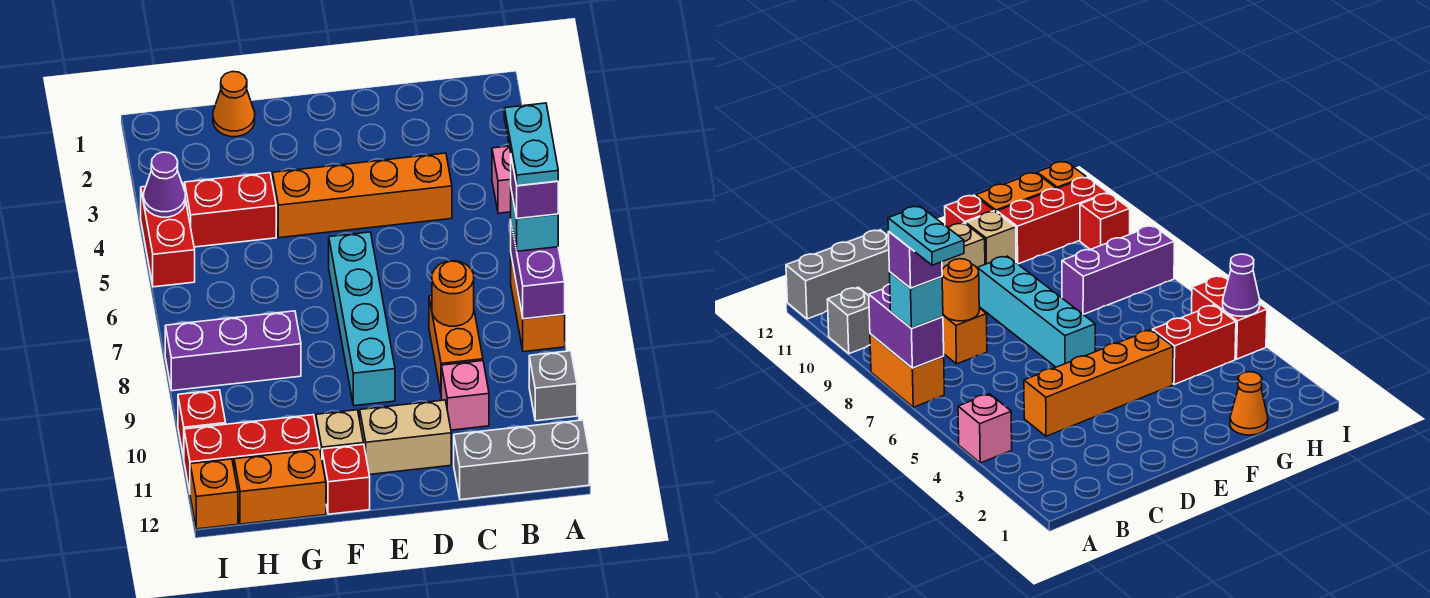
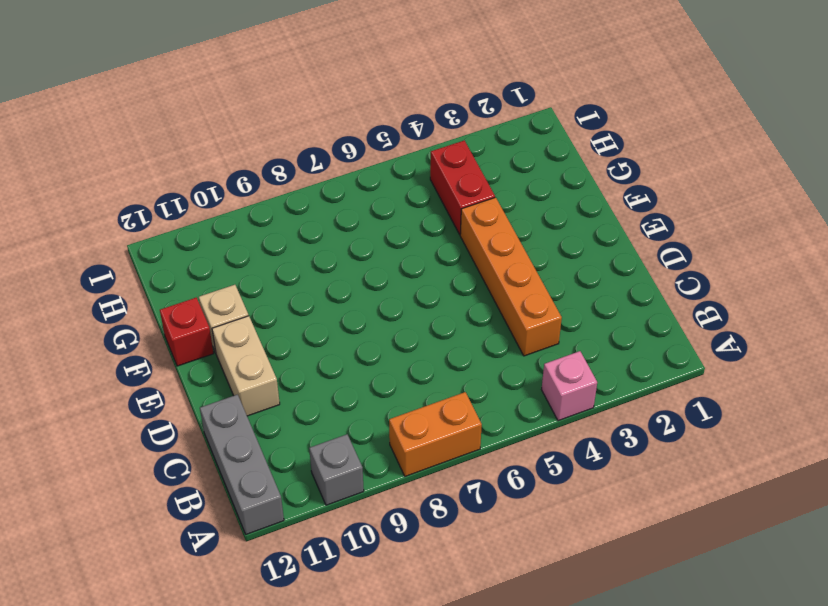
none -> orange brick C8:C9 level 1
none -> pink brick C10 level 1
none -> cyan brick E6:E9 level 1

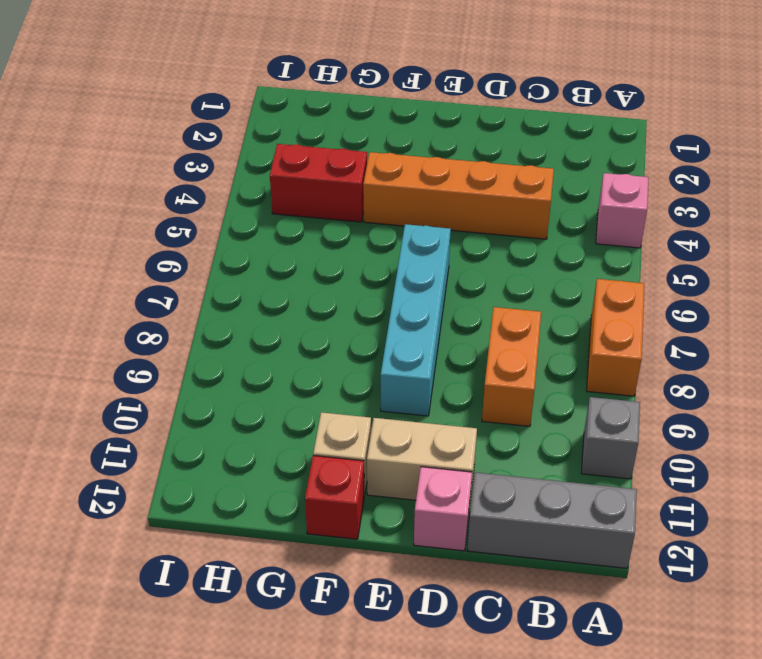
pink brick D12 level 1 -> pink brick C10 level 1
none -> orange cone G1 level 1
none -> purple brick G8:I8 level 1
none -> red brick G11:I11 level 1

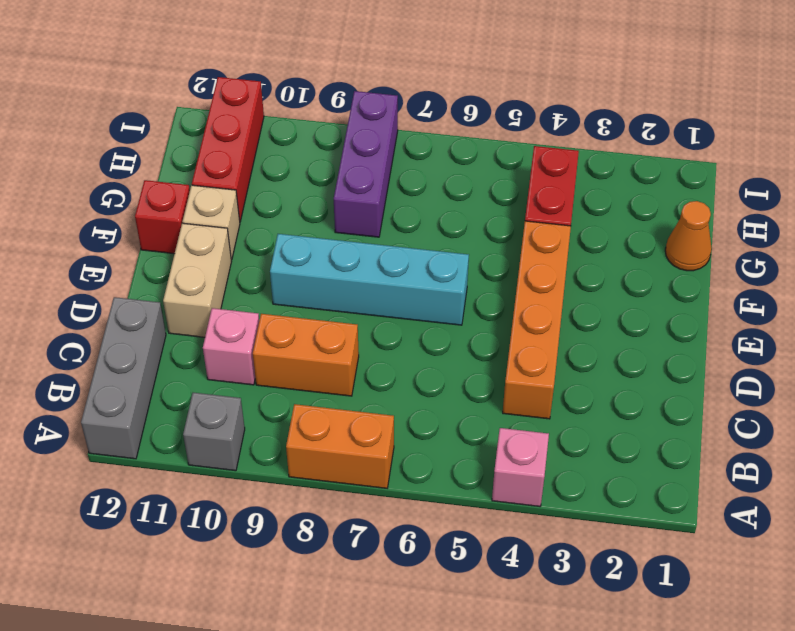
none -> orange brick G12:H12 level 1
none -> red brick I4:I5 level 1
none -> red brick I10 level 1

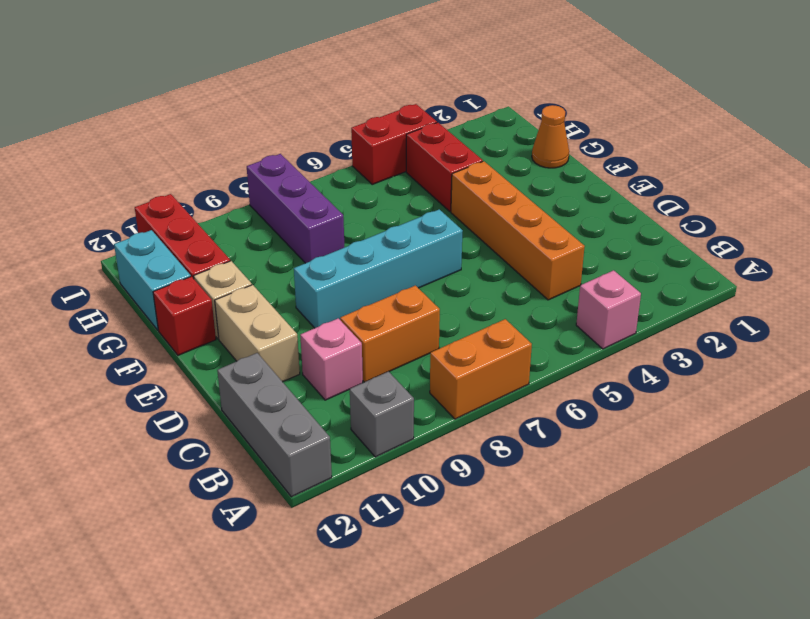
cyan brick G12:H12 level 1 -> orange brick G12:H12 level 1
none -> red brick I10 level 1
none -> orange brick I12 level 1
none -> purple brick A7:A8 level 2

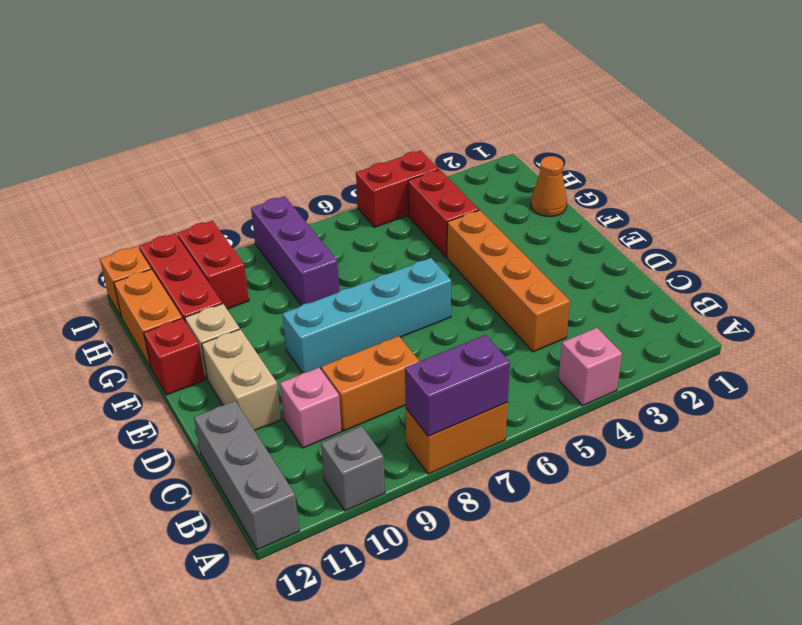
red brick H10:I10 level 1 -> red brick I10 level 1
none -> orange round brick C8 level 2
none -> purple cone I4 level 2
none -> cyan brick A7 level 3

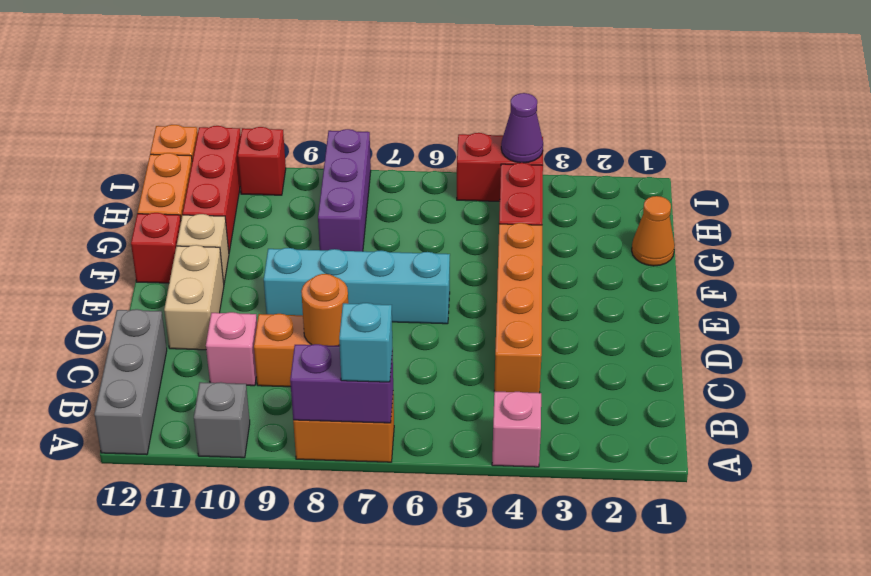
none -> purple brick A7 level 4
none -> cyan plate A6:A7 level 5

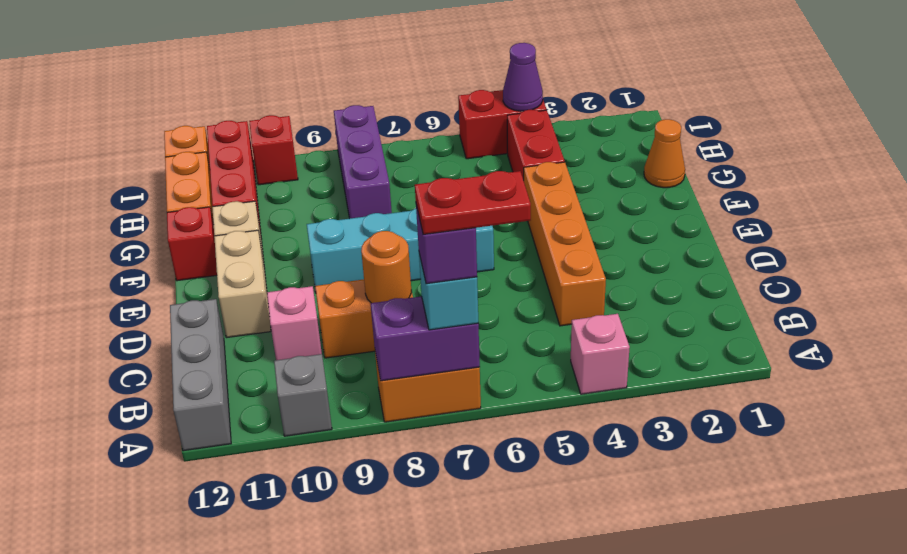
red plate A6:A7 level 5 -> cyan plate A6:A7 level 5

